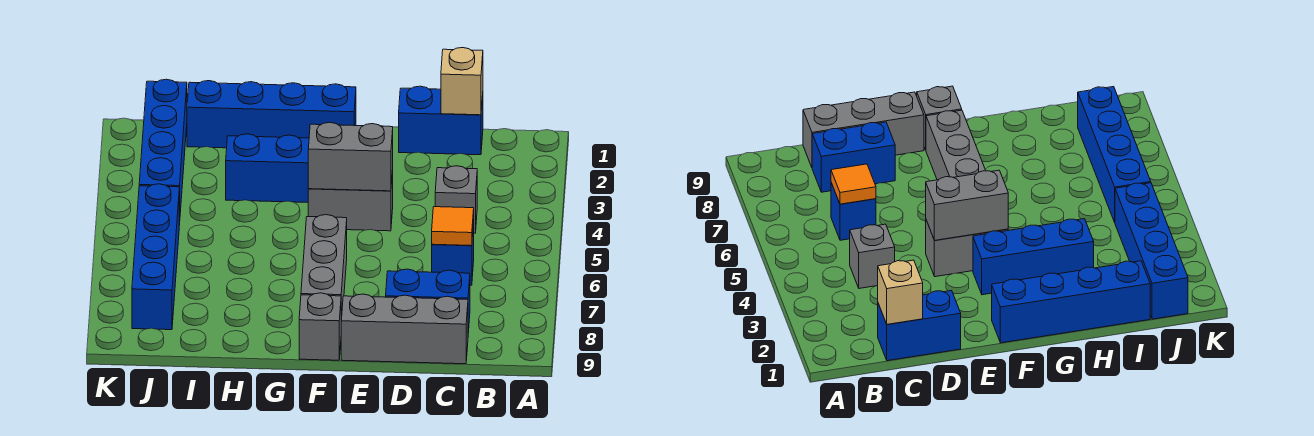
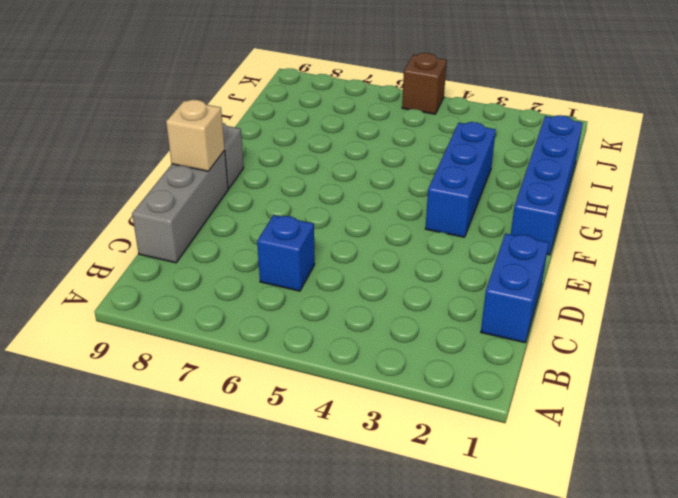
tan brick E9 level 2 -> tan brick C1 level 2
brown brick K5 level 1 -> none
none -> grey brick C4 level 1
none -> blue brick C8:D8 level 1
none -> grey brick E4:F4 level 1

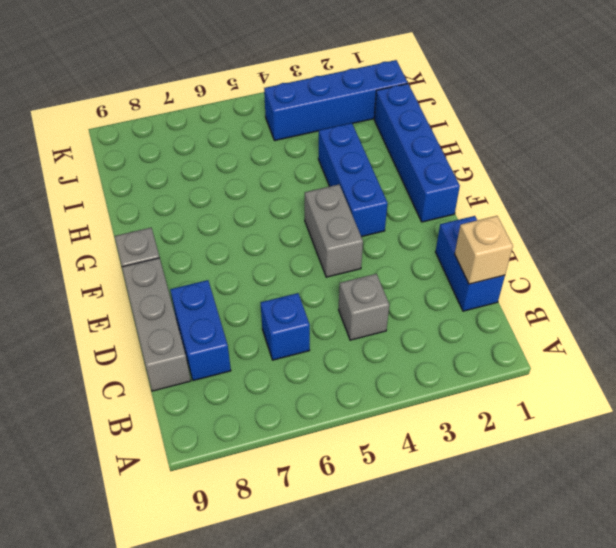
none -> grey brick F6:F8 level 1
none -> blue brick J5:J8 level 1
none -> orange tile C6 level 2

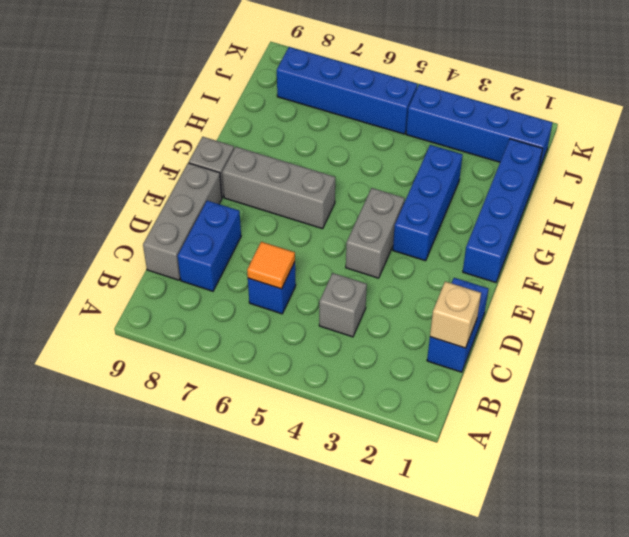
none -> grey brick E4:F4 level 2

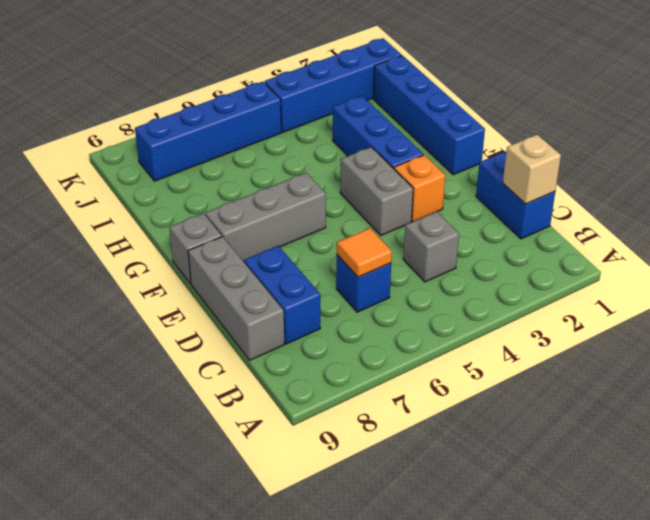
orange brick E3 level 1 -> none
none -> grey brick E4:F4 level 2

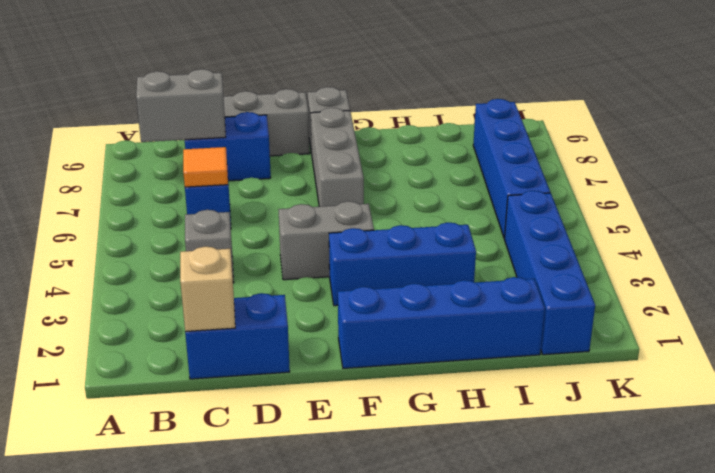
grey brick B8:C8 level 2 -> grey brick E4:F4 level 2

